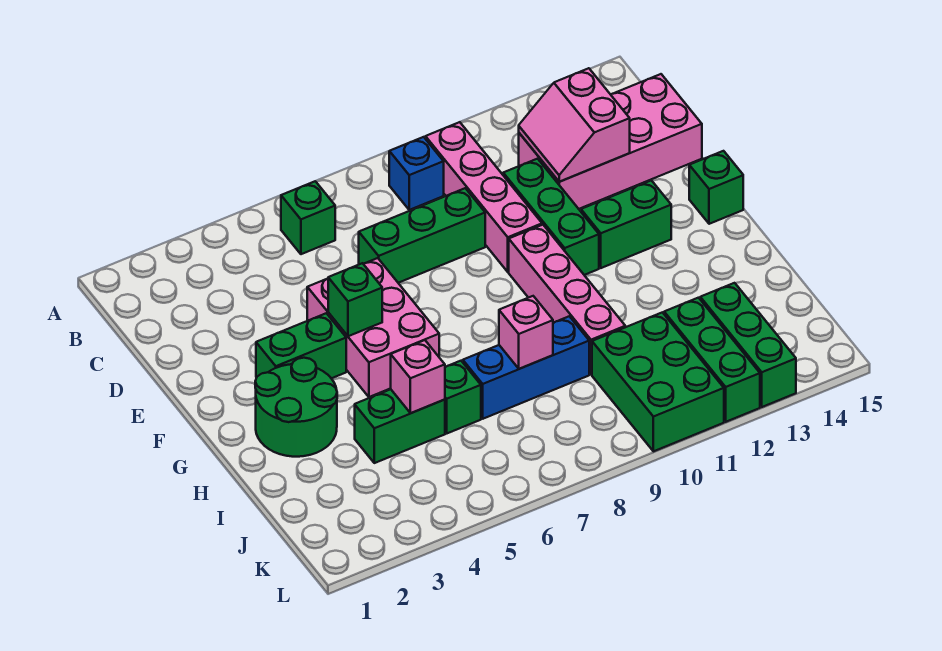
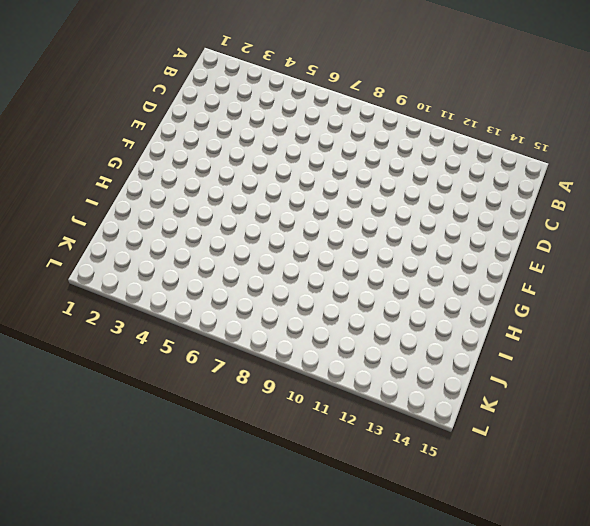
none -> green brick B6 level 1
none -> blue brick B9 level 1
none -> pink brick B10:E10 level 1

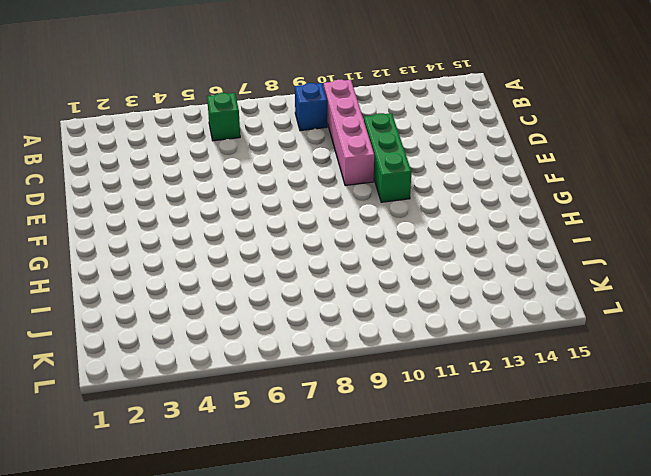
none -> pink brick C12:D15 level 1
none -> green brick D7:D9 level 1
none -> pink brick E5:G6 level 1

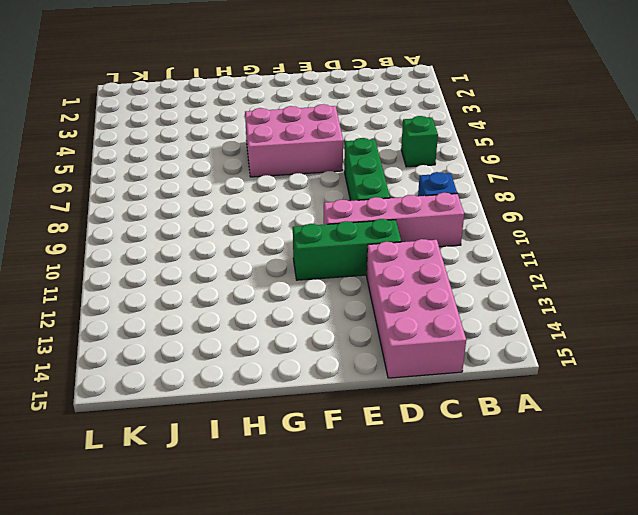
none -> green brick F3:F4 level 1
none -> pink brick F10:I10 level 1
none -> green brick F12:F13 level 1

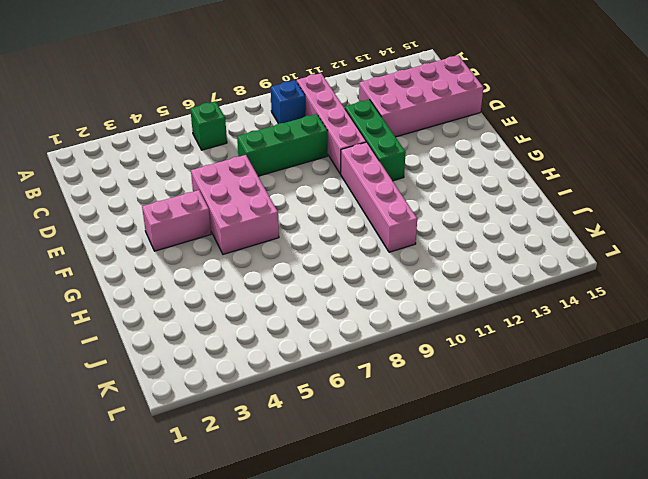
pink brick F3:F4 level 1 -> green brick F3:F4 level 1
none -> green brick F12:F13 level 1
none -> green brick F15 level 1
none -> green round brick G2:H3 level 1

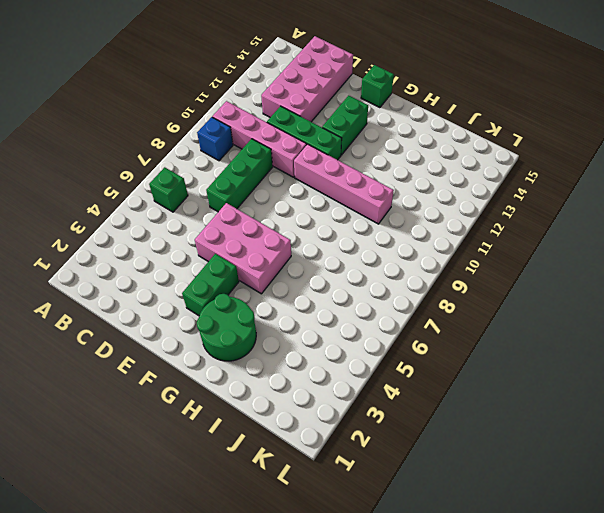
none -> green brick I4:I5 level 1
none -> green brick I6 level 1
none -> blue brick I7:I9 level 1

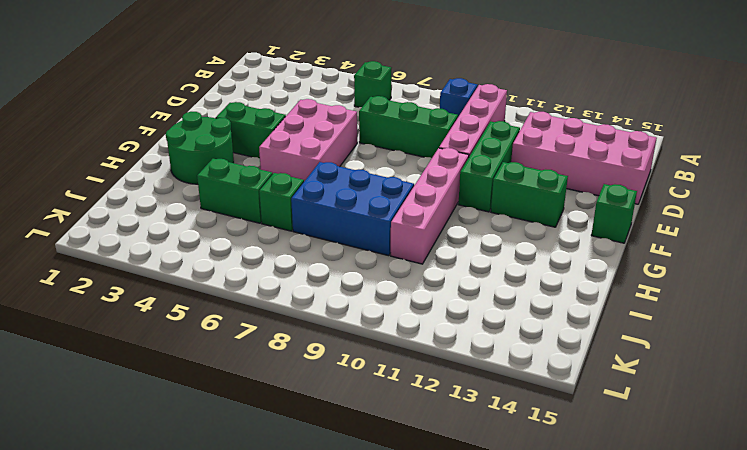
blue brick H7:I9 level 1 -> blue brick I7:I9 level 1
none -> green brick J10:L11 level 1
none -> green brick J12:L12 level 1
none -> green brick J13:L13 level 1

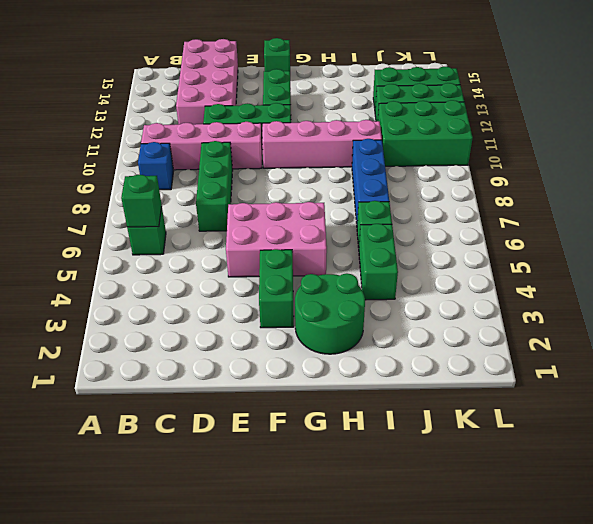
green brick B6 level 2 -> green brick F5 level 2
none -> pink slope C12:D13 level 2 top 13
none -> pink brick I5 level 2
none -> pink brick I8 level 2

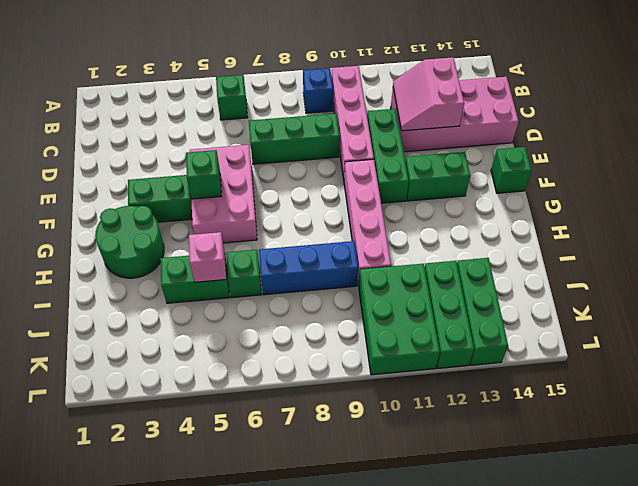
none -> pink brick I8 level 2

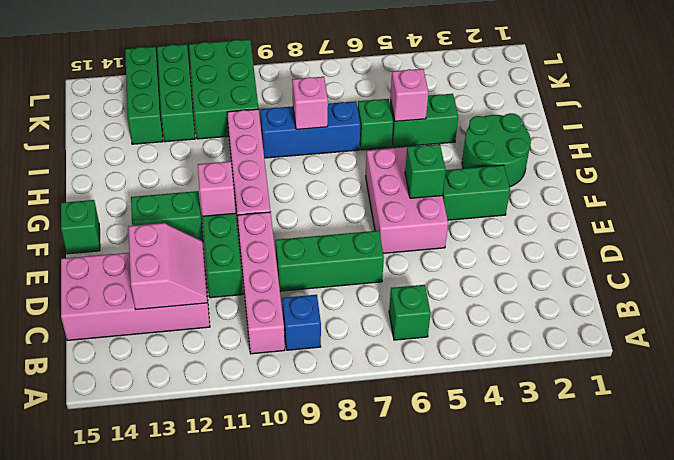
pink brick F11 level 2 -> none

